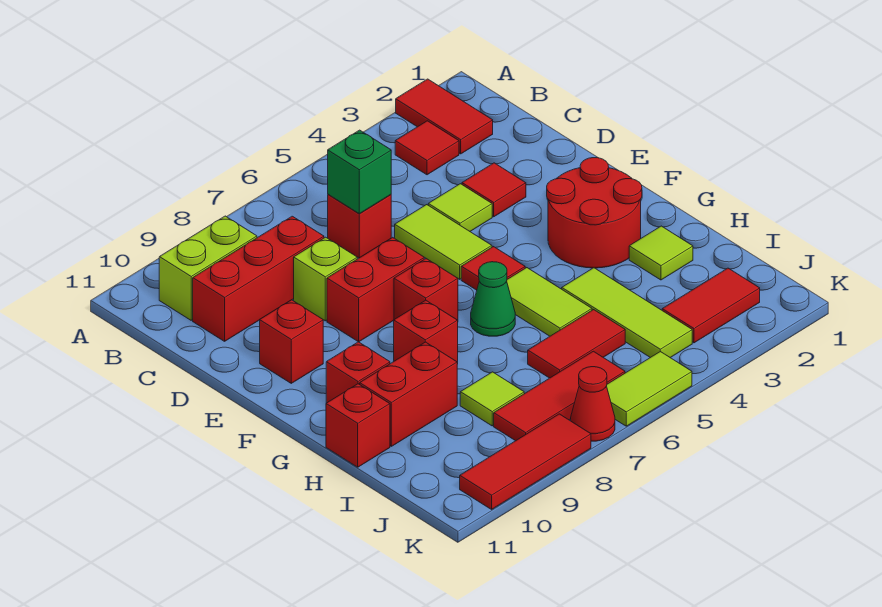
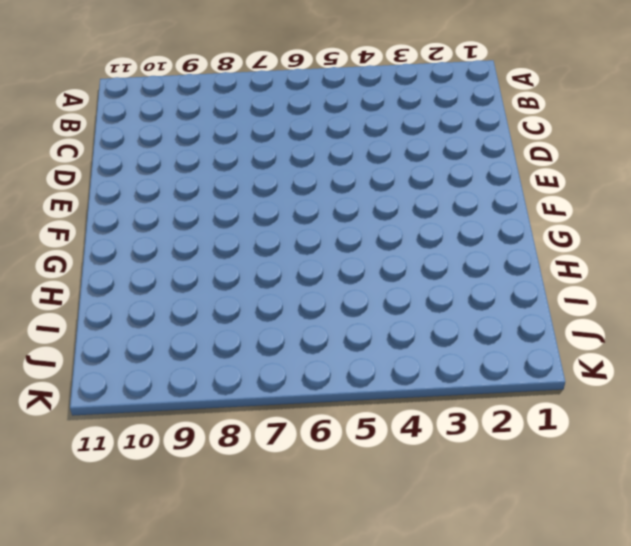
none -> red tile A2:B2 level 1
none -> red tile B3 level 1
none -> lime brick B9:B10 level 1
none -> red brick C6 level 1

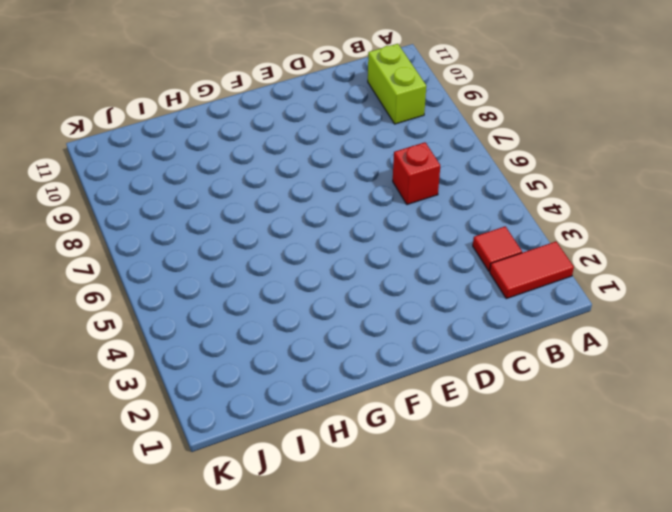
none -> red brick C8:C10 level 1
none -> red tile D3 level 1
none -> lime tile D4 level 1
none -> lime tile D5:E5 level 1

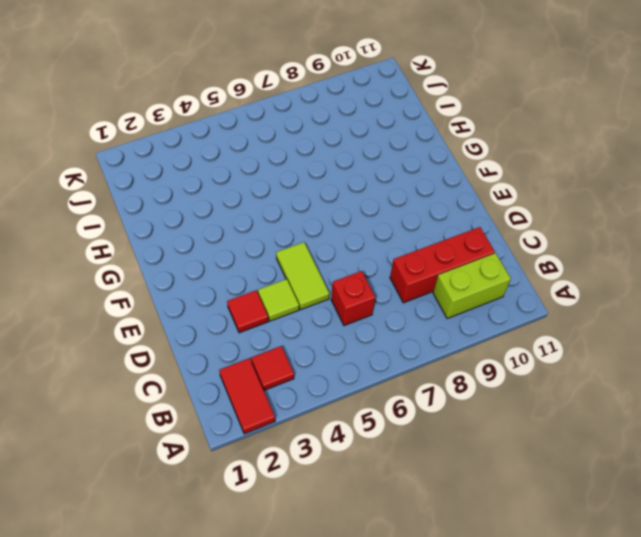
none -> lime brick D8 level 1
none -> red brick E7:E8 level 1
none -> red brick E10 level 1
none -> red round brick F2:G3 level 1

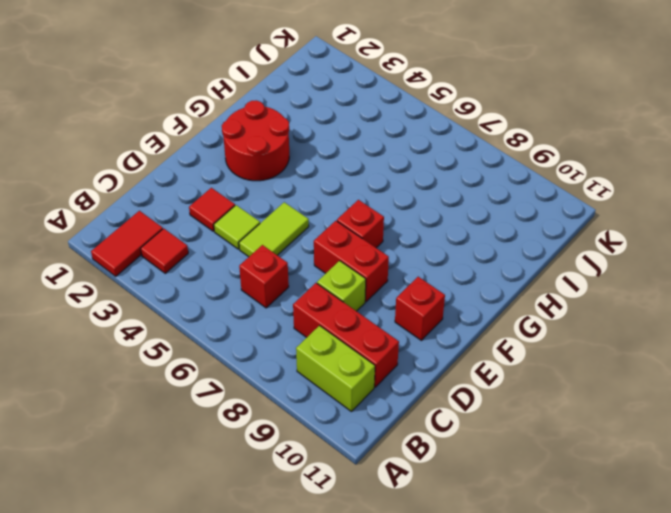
none -> red tile F5 level 1
none -> lime tile G5:H5 level 1
none -> green cone G6 level 1
none -> red brick G8 level 1

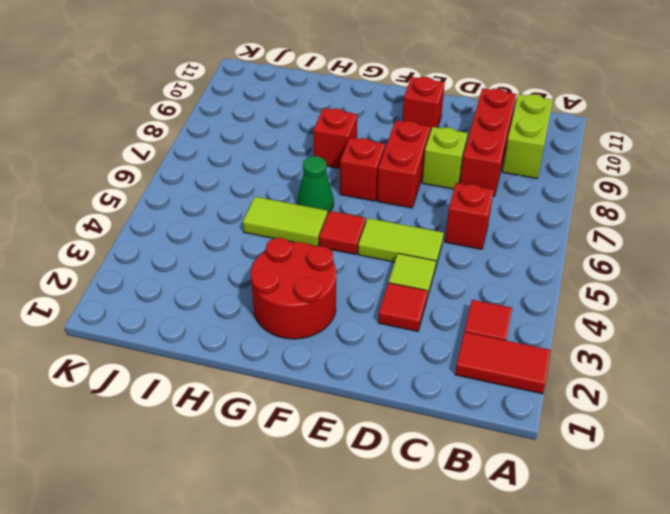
none -> red brick G10 level 1
none -> lime tile H2 level 1
none -> lime tile H4:J4 level 1
none -> red brick H9:H10 level 1

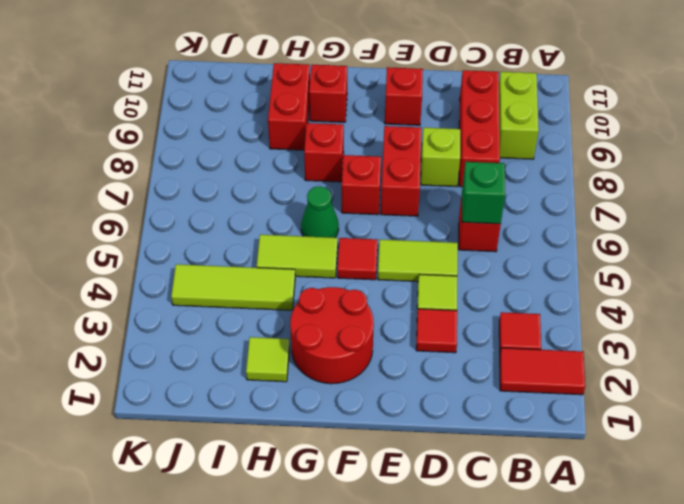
none -> red brick H11 level 1
none -> red tile I5:I6 level 1
none -> lime tile I8 level 1
none -> red tile J2:J3 level 1

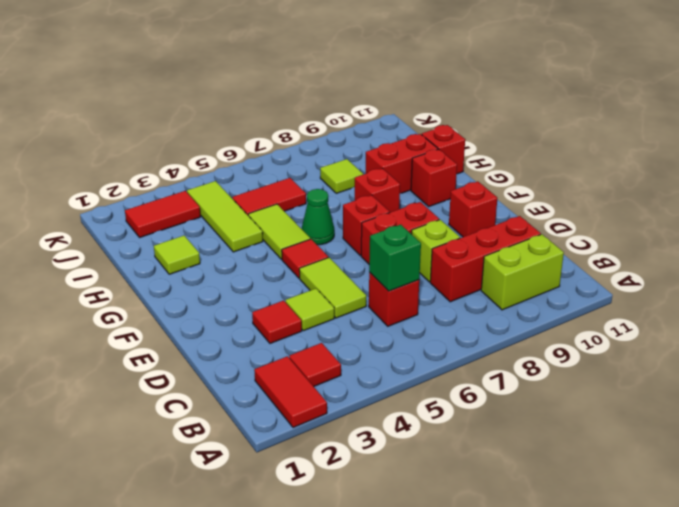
none -> red round brick F2:G3 level 1
none -> red tile J6:J8 level 1
none -> lime tile K5:K6 level 1
none -> red cone K7 level 1

